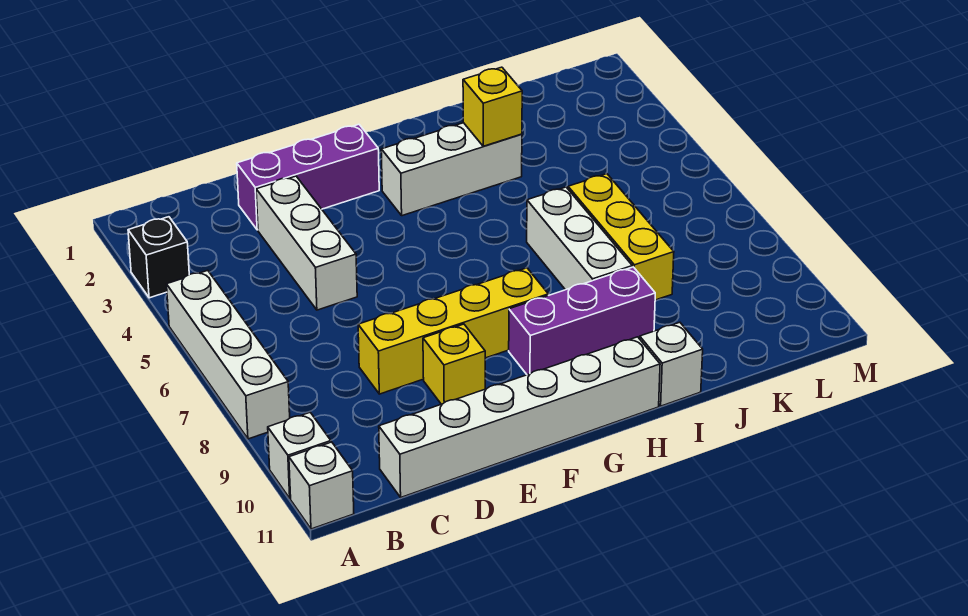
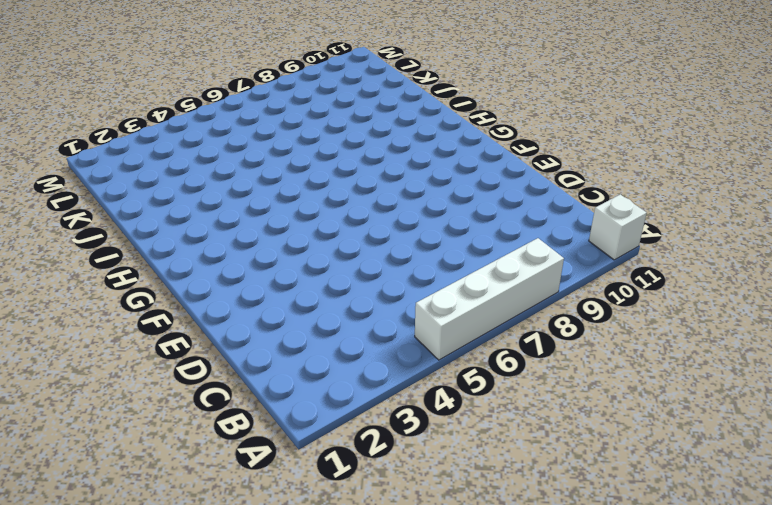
none -> black brick A3 level 1
none -> white brick A10 level 1
none -> white brick C11:H11 level 1

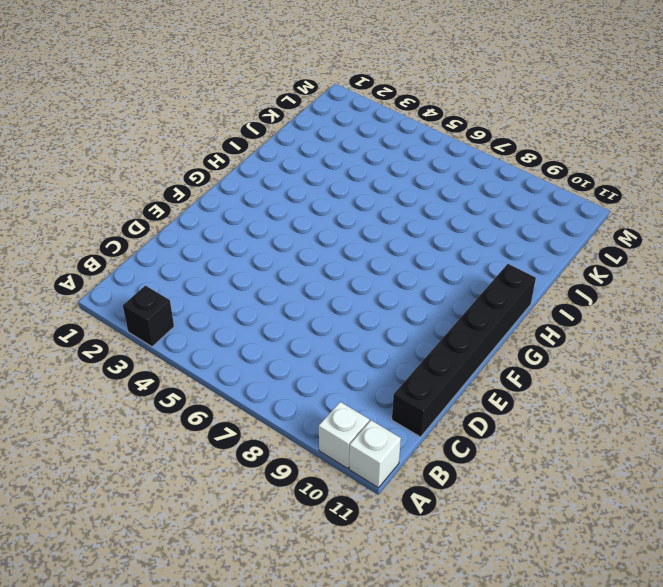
black brick C11:H11 level 1 -> white brick C11:H11 level 1
none -> white brick A5:A8 level 1
none -> purple brick D2:F2 level 1
none -> white brick D3:D5 level 1

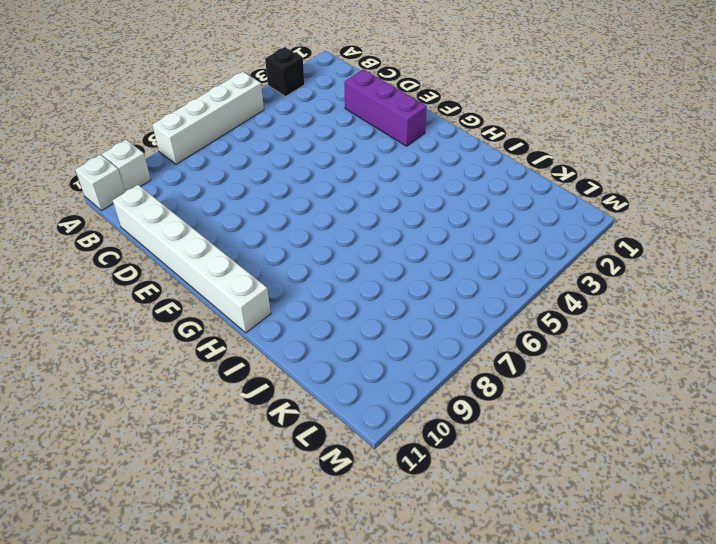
none -> white brick D3:D5 level 1
none -> yellow brick D8:G8 level 1
none -> yellow brick E9 level 1

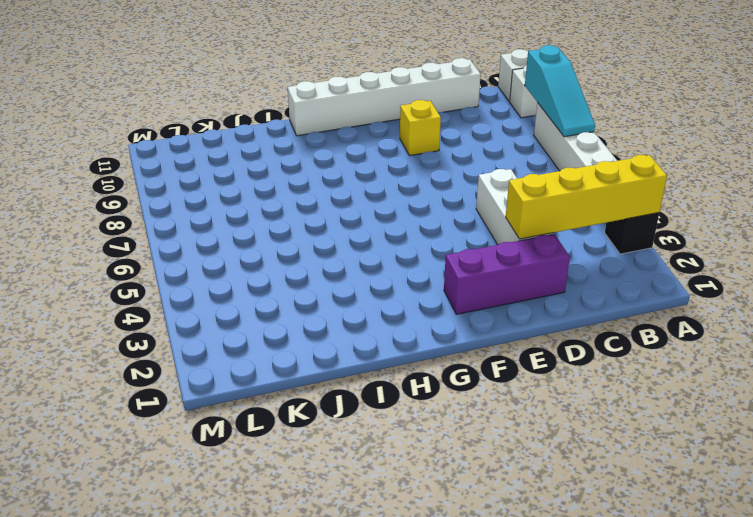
yellow brick A3:D3 level 2 -> yellow brick D8:G8 level 1
cyan slope A7:A9 level 2 top 9 -> none
none -> white brick G3:I3 level 1
none -> purple brick G9:I9 level 1
none -> white brick I6:I8 level 1

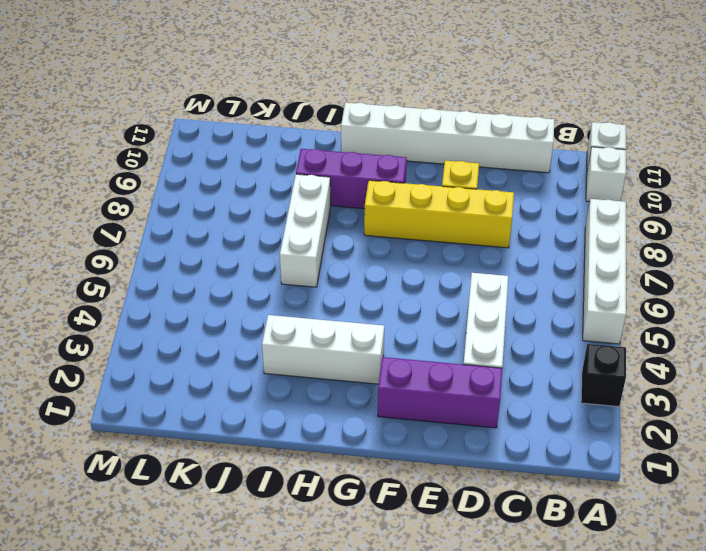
none -> white brick I11 level 1
none -> yellow brick J6:J8 level 1
none -> yellow brick I3 level 2

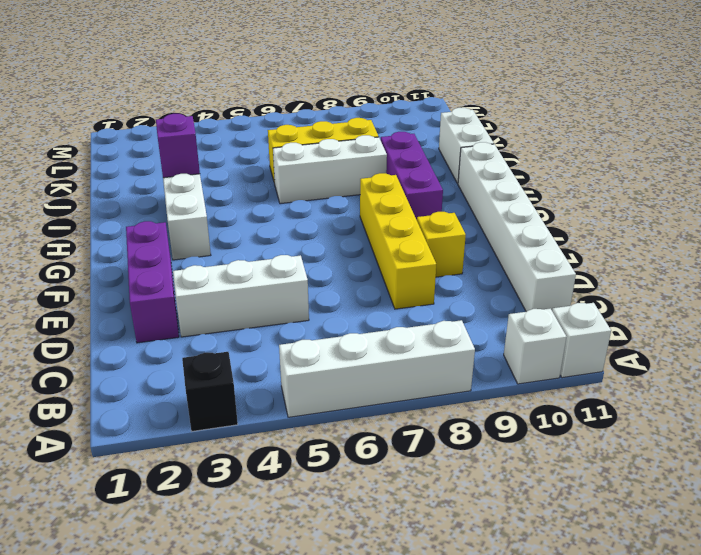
purple brick I3 level 2 -> yellow brick I3 level 2
white brick I11:J11 level 1 -> white brick I11 level 1

